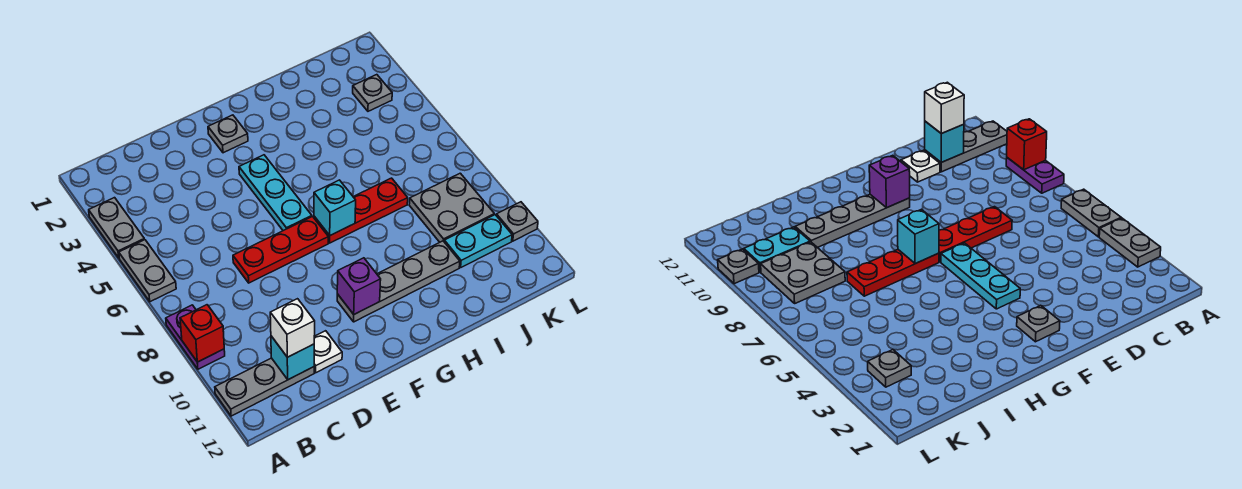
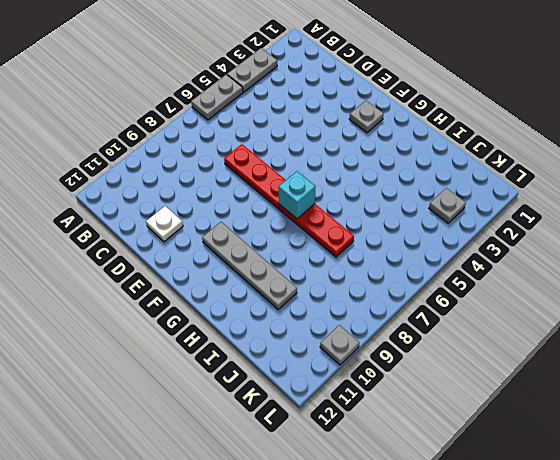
none -> purple plate A8:A9 level 1
none -> grey plate A11:C11 level 1
none -> cyan plate F4:F6 level 1

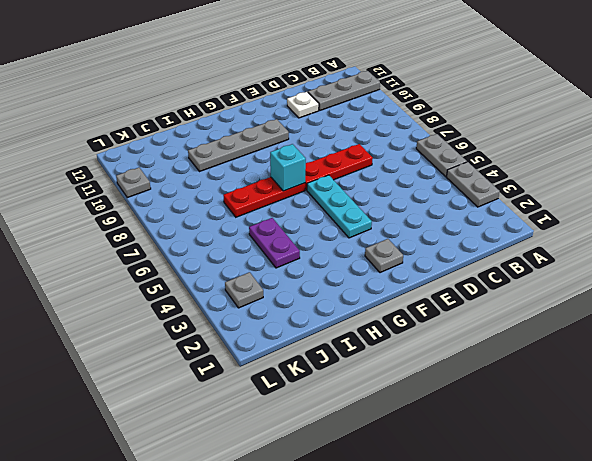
purple plate I4:I5 level 1 -> purple plate A8:A9 level 1
none -> grey plate J8:K9 level 1
none -> cyan plate J10:K10 level 1
none -> red brick A9 level 2

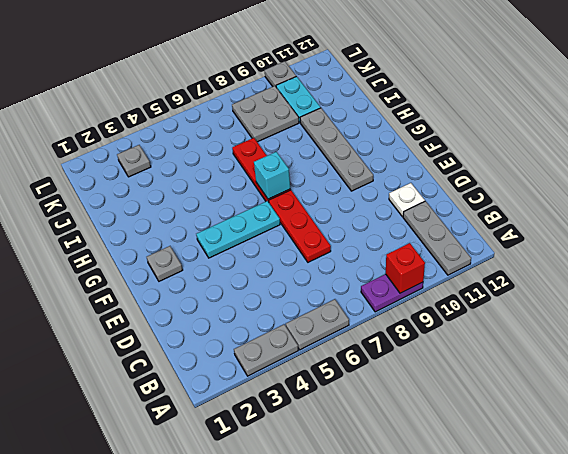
none -> cyan brick C11 level 2
none -> purple brick F10 level 2
none -> white brick C11 level 3

